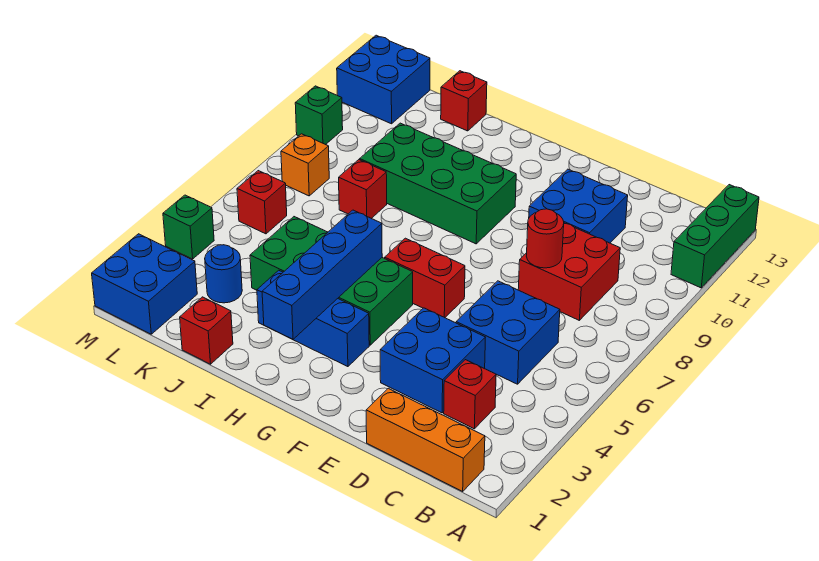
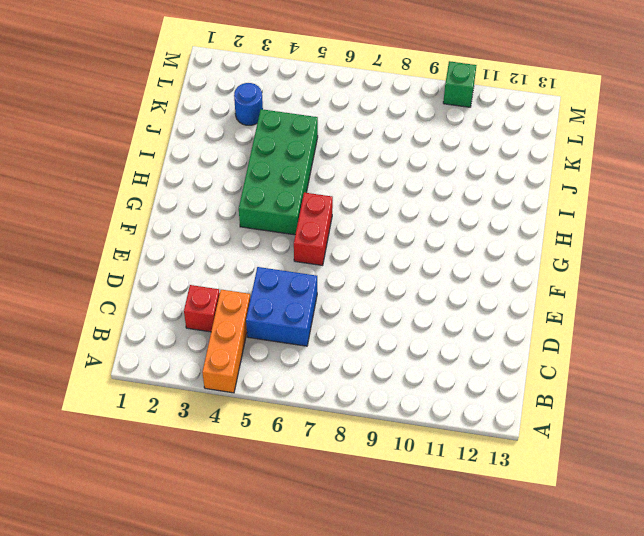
orange brick A4:C4 level 1 -> orange brick B1:D1 level 1
none -> green brick A11:A13 level 1
none -> red brick C8:D9 level 1
none -> blue brick D3:E4 level 1

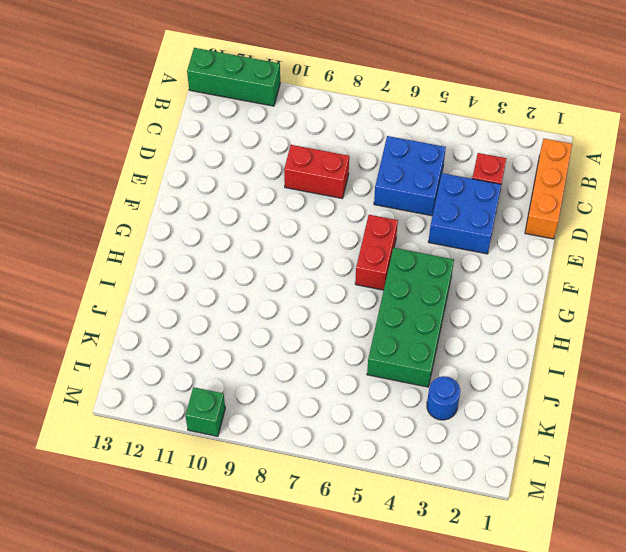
red brick D8:D9 level 1 -> red brick C8:D9 level 1
none -> blue brick D10:E11 level 1
none -> blue brick G3:I3 level 1
none -> green brick G9:J10 level 1

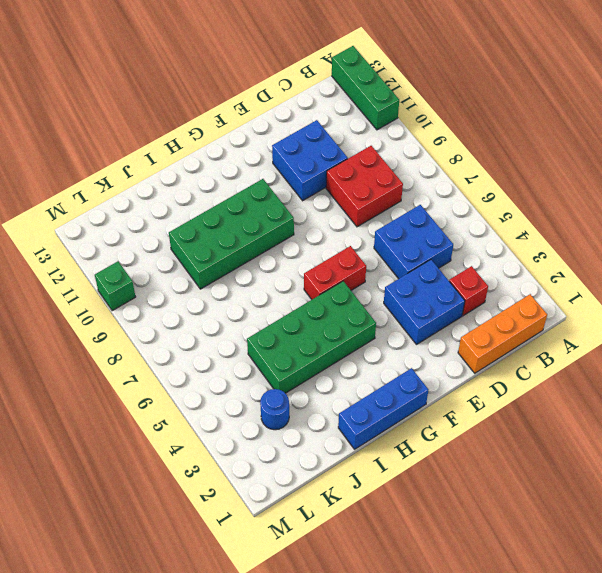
blue brick G1:I1 level 1 -> blue brick G3:I3 level 1
none -> red brick J1 level 1
none -> red brick J8 level 1
none -> red brick J13 level 1

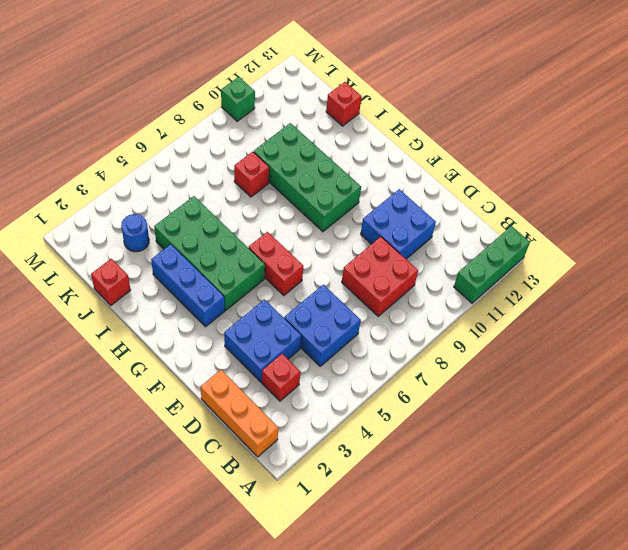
none -> blue brick L1:M2 level 1
none -> red brick L6 level 1
none -> orange brick L8 level 1

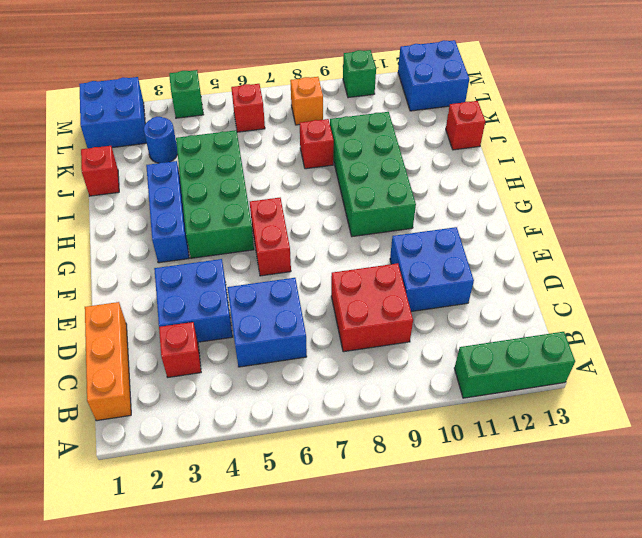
none -> red round brick D8 level 2
none -> blue brick H2:H5 level 2

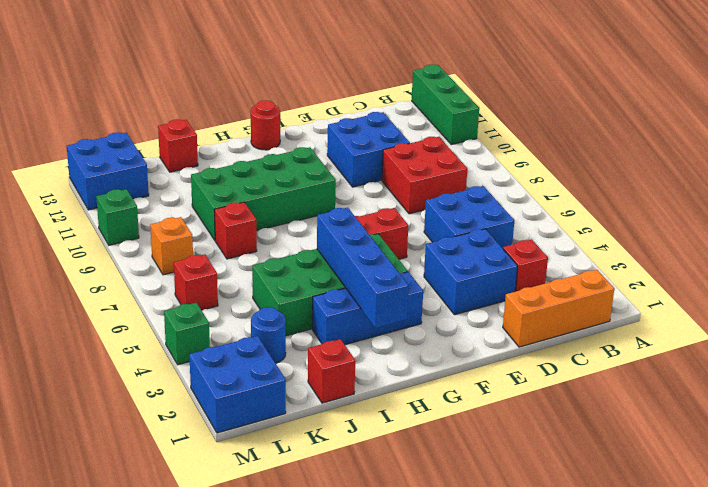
red round brick G13 level 1 -> red round brick D8 level 2

